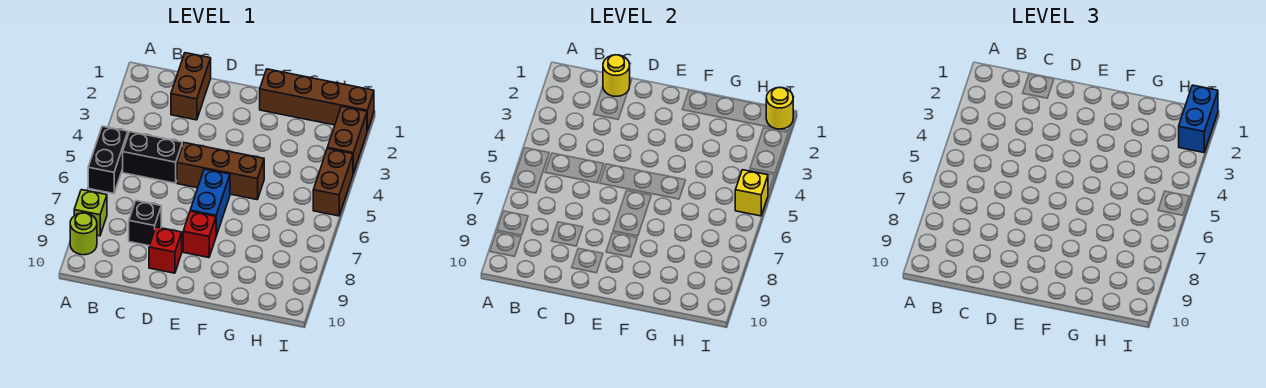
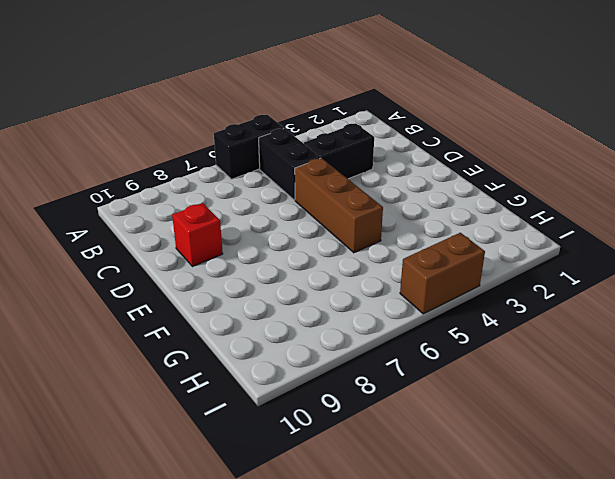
black brick C3:C4 level 1 -> none
none -> lime brick A8 level 1
none -> lime round brick A9 level 1
none -> brown brick C1:C2 level 1

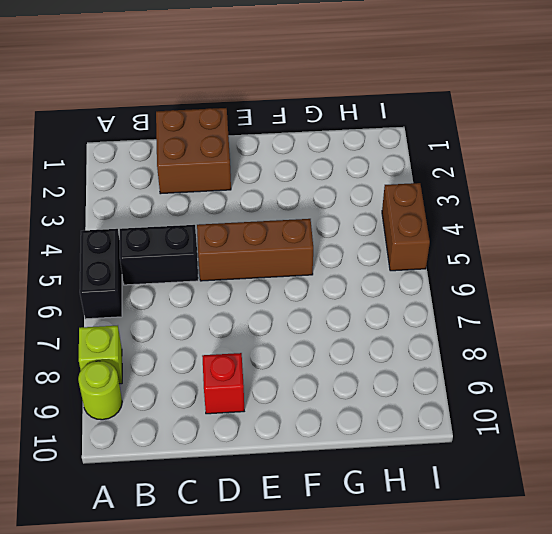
brown brick C1:D2 level 1 -> brown brick C1:C2 level 1
none -> black brick C8 level 1
none -> blue brick E6:E7 level 1
none -> red brick E8 level 1

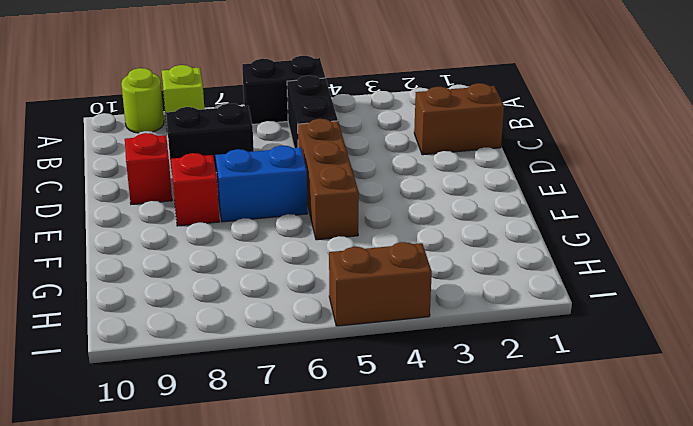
black brick C7:C8 level 1 -> black brick C8 level 1
none -> brown brick F1:I1 level 1
none -> brown brick I2:I3 level 1
none -> yellow round brick C1 level 2

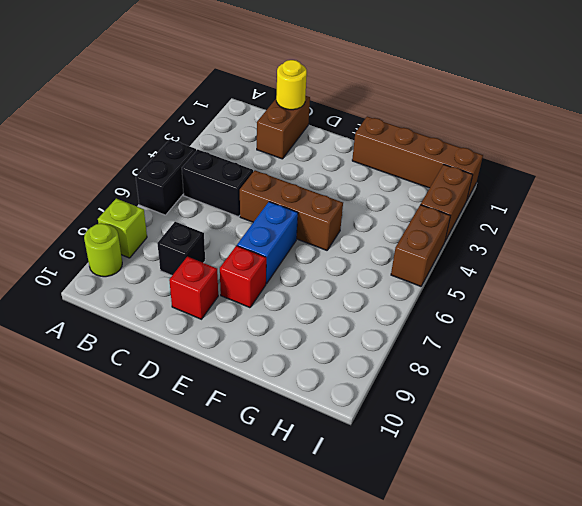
none -> yellow round brick I1 level 2
none -> yellow brick I5 level 2
none -> blue brick I1:I2 level 3

